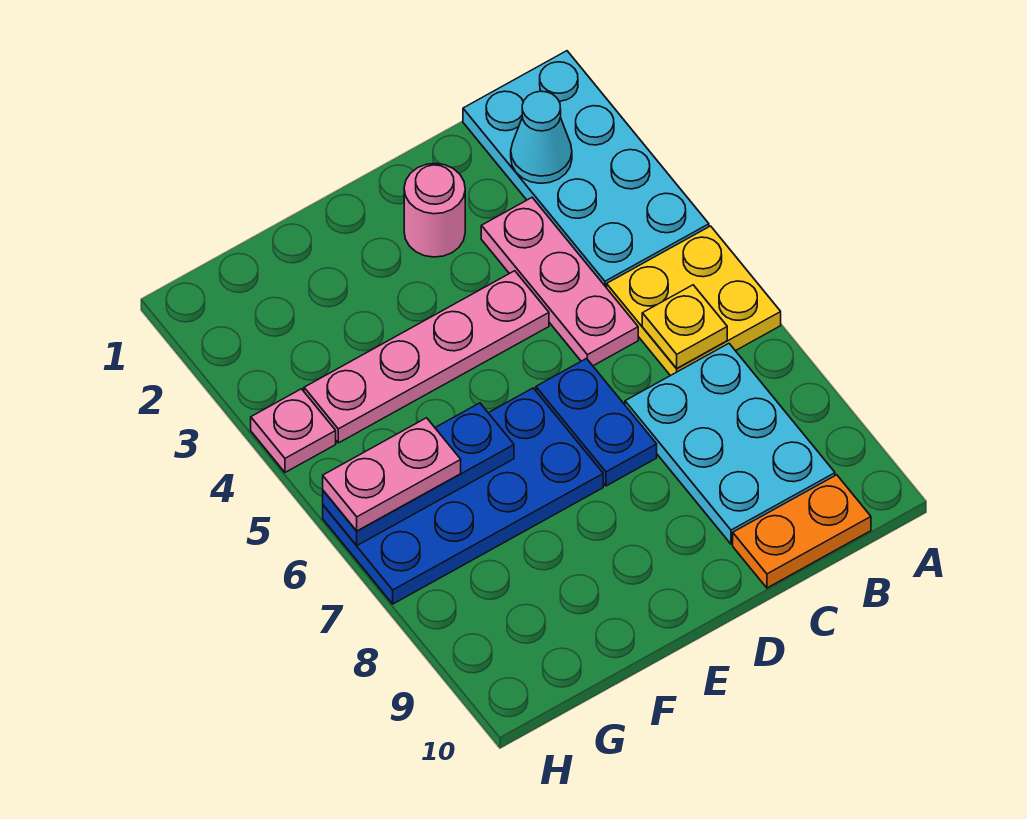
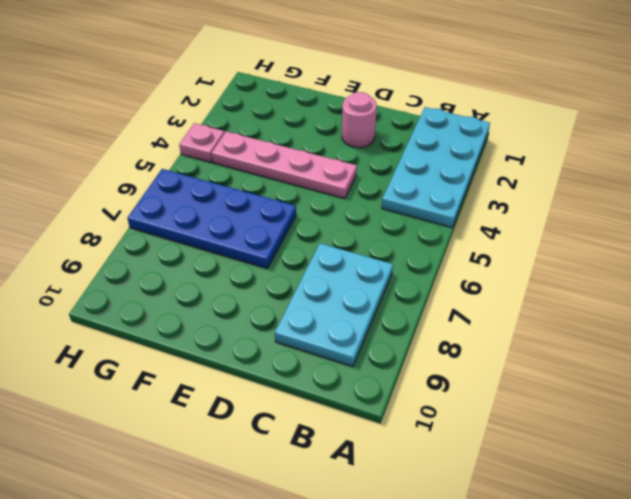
none -> yellow plate A5:B6 level 1
none -> orange plate B10:C10 level 1
none -> pink plate C3:C5 level 1

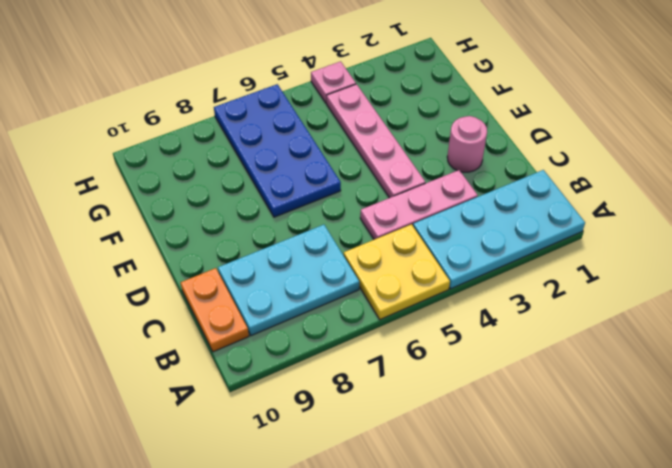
none -> blue plate D6:D7 level 1
none -> cyan cone B2 level 2
none -> yellow plate B6 level 2

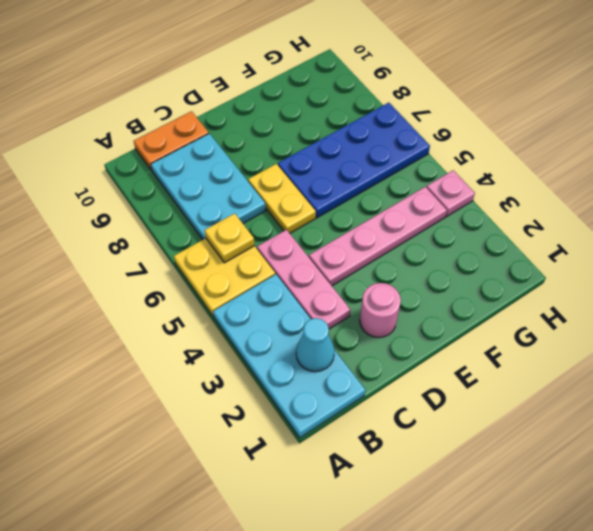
yellow plate D6:D7 level 1 -> blue plate D6:D7 level 1
none -> blue plate F6:H6 level 2
none -> pink plate G6:H6 level 3

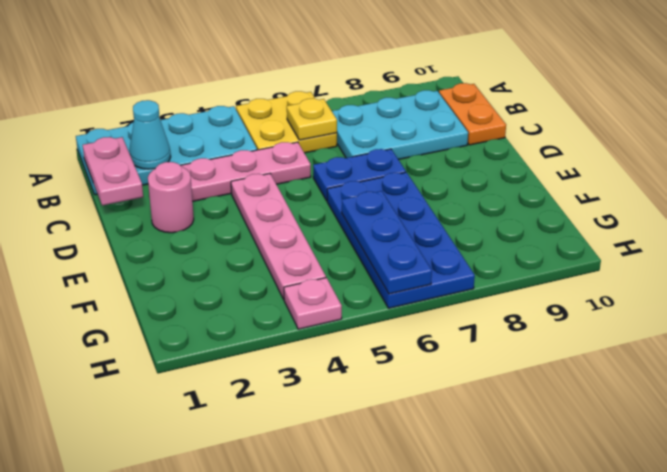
pink plate B1:C1 level 2 -> pink plate G6:H6 level 3

